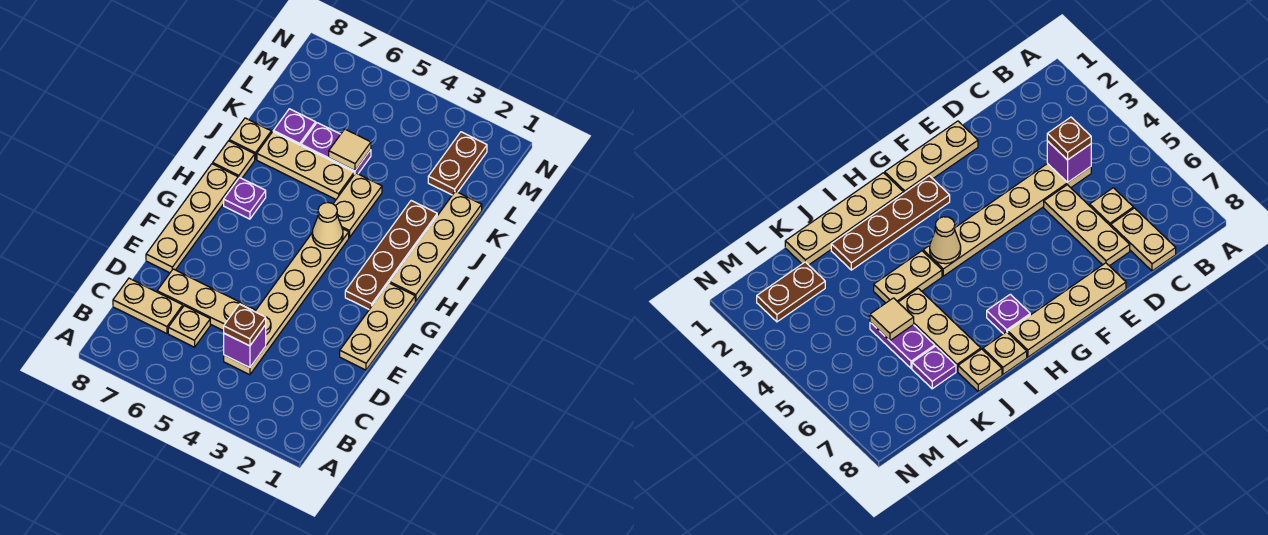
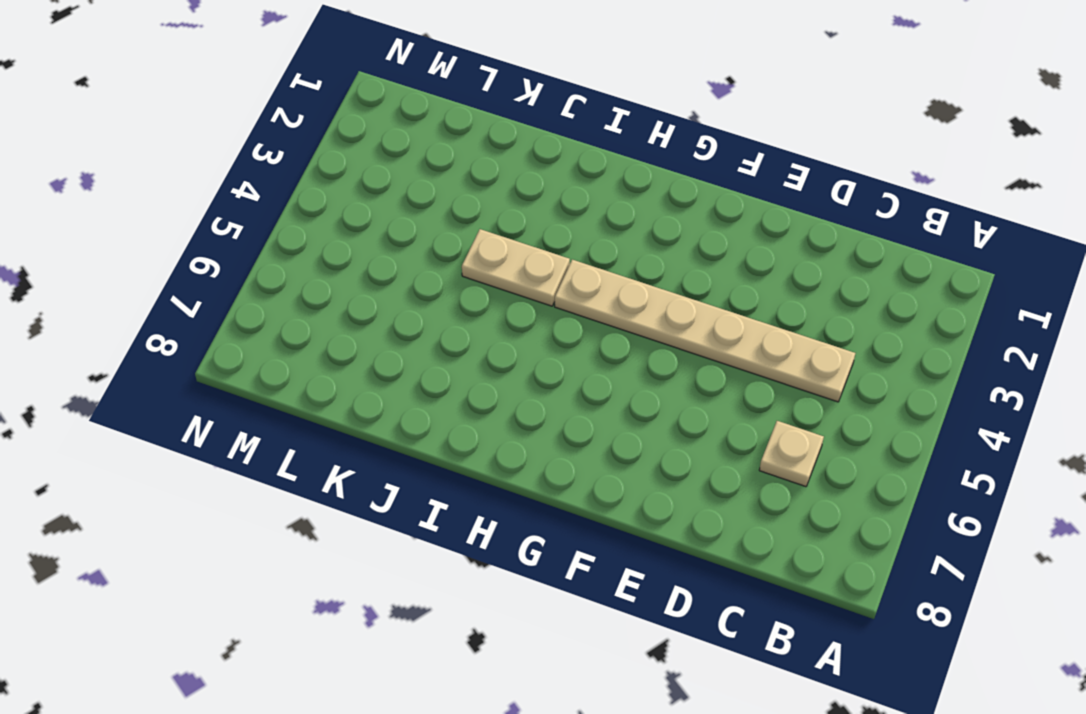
none -> tan plate C7:C8 level 1
none -> tan plate D5:D7 level 1
none -> tan plate E1:G1 level 1

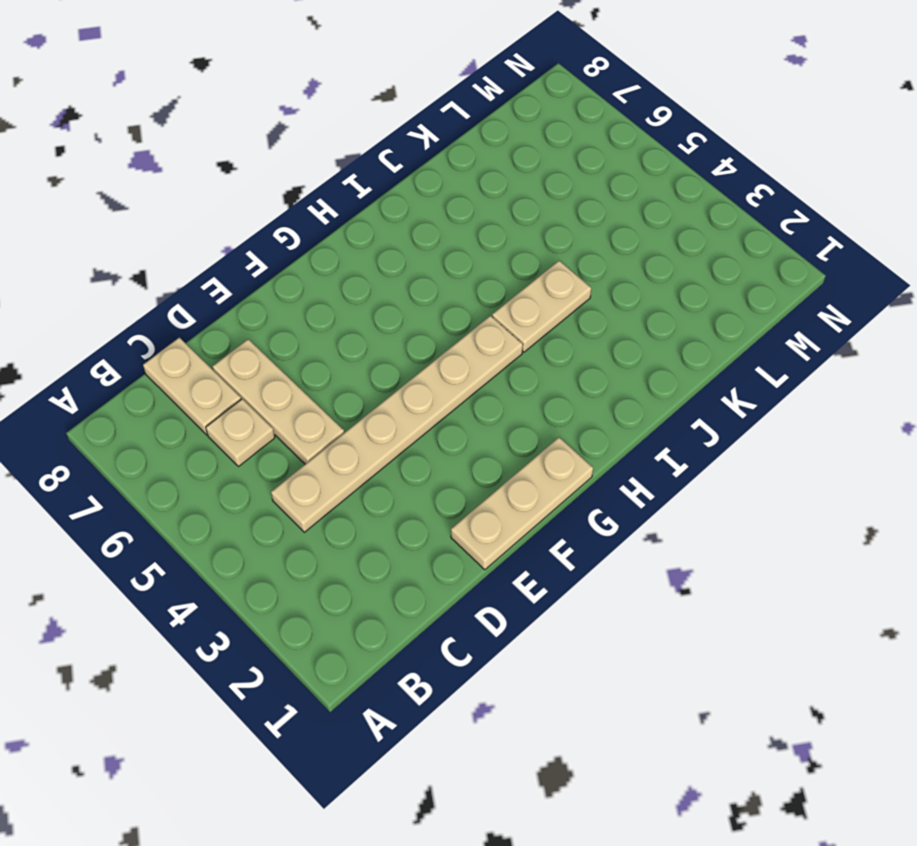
none -> tan plate E8:H8 level 1
none -> brown plate G2:J2 level 1
none -> tan plate H1:K1 level 1

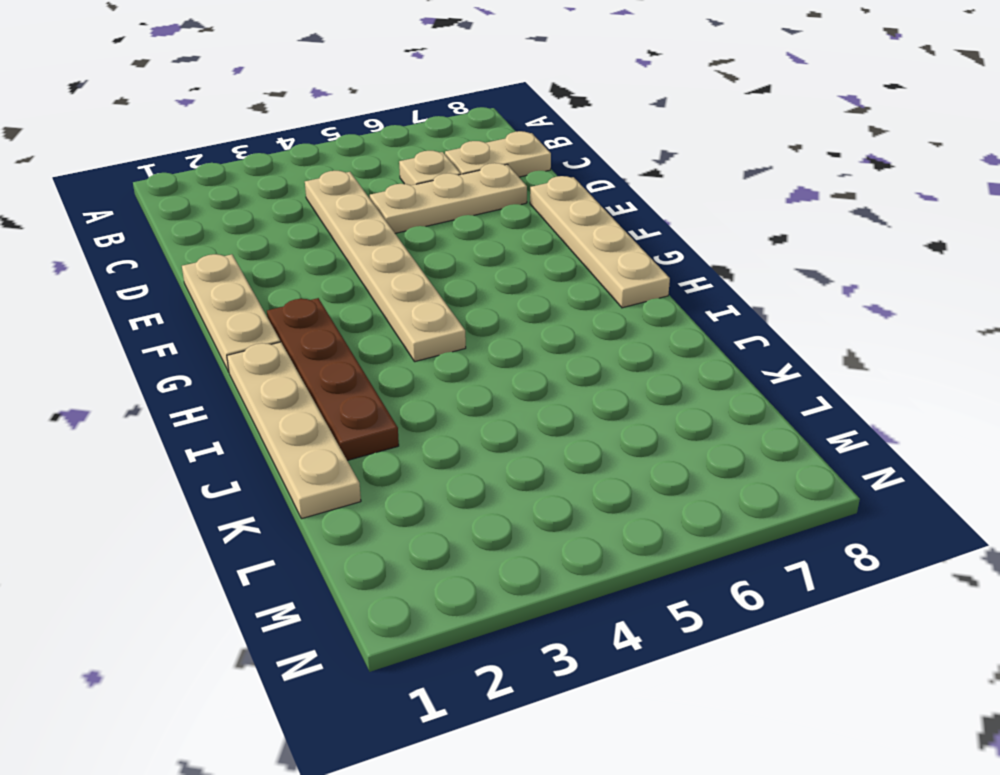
none -> purple plate H7 level 1
none -> tan plate I4:J4 level 1
none -> tan plate I8 level 1

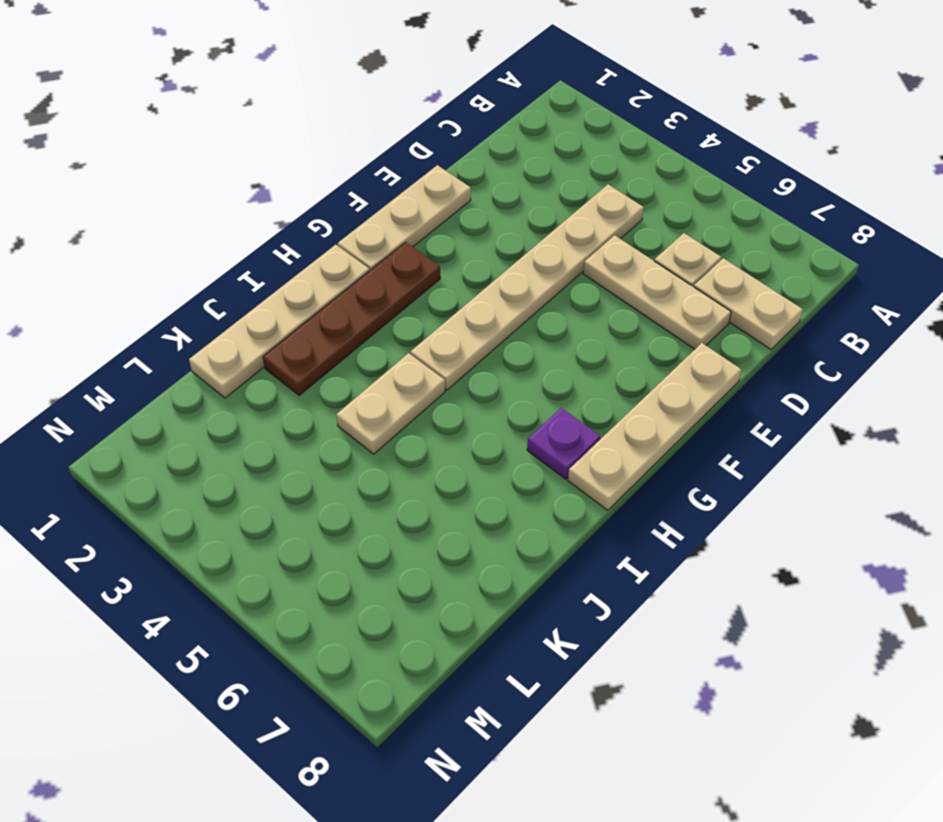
none -> tan plate I8 level 1
none -> tan plate J5:J7 level 1
none -> tan plate J8 level 1

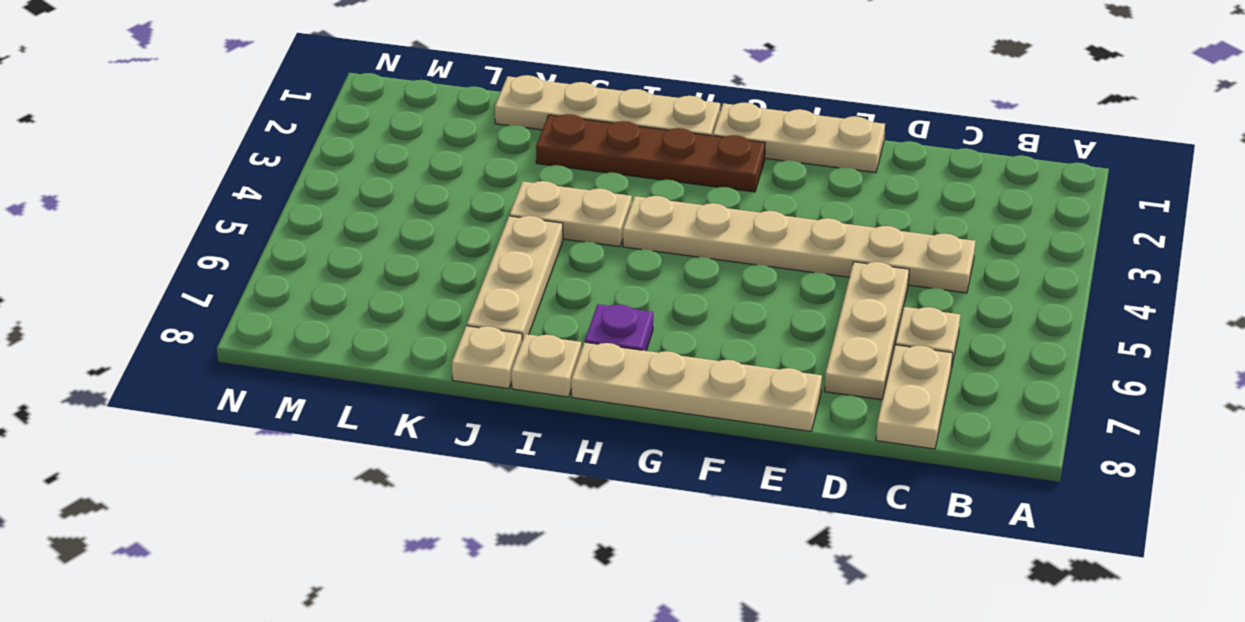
none -> purple plate K5:K6 level 1
none -> purple plate K7 level 1
none -> brown plate L2:M2 level 1

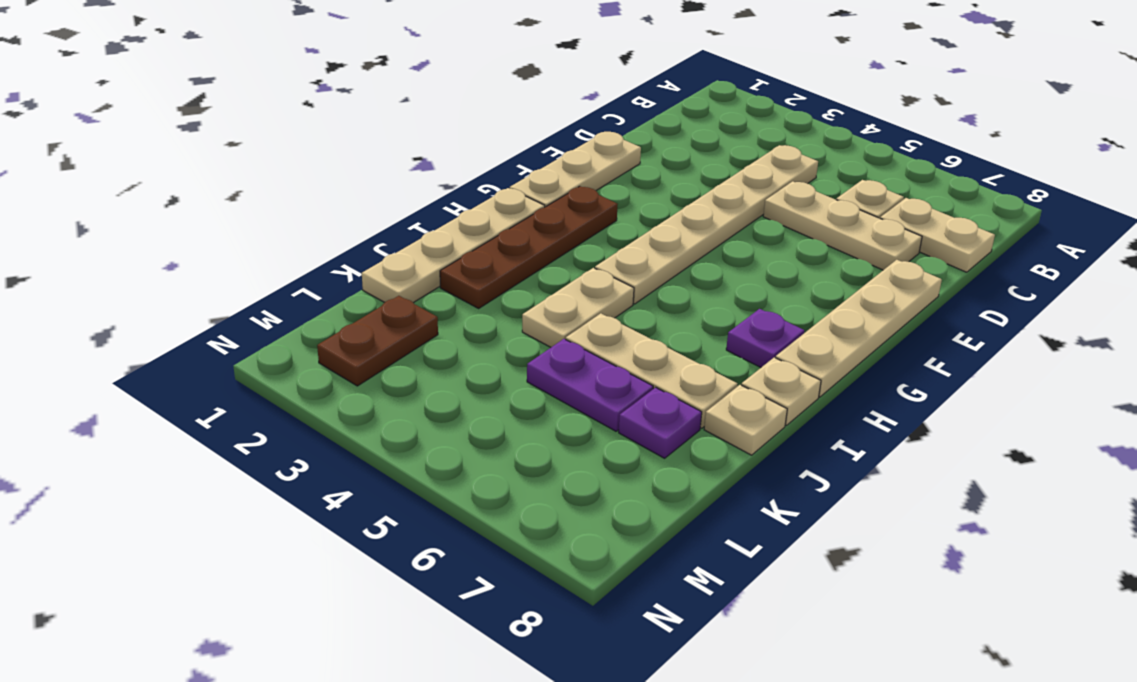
none -> purple brick C4 level 2
none -> tan cone H4 level 2
none -> tan tile K5 level 2

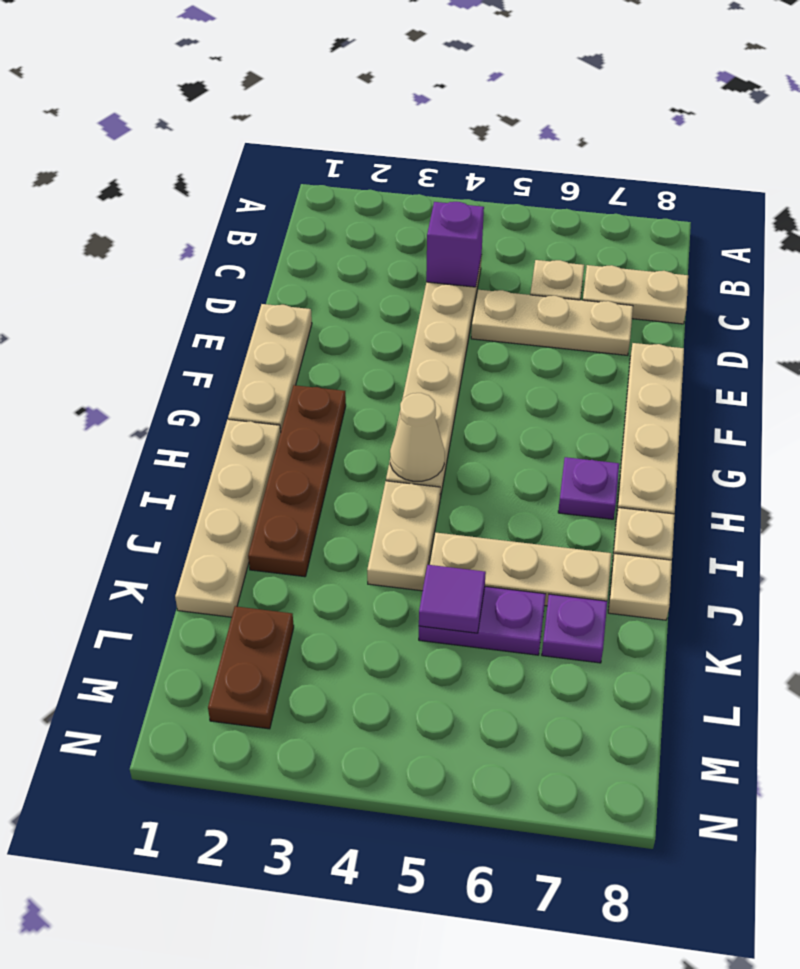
purple tile K5 level 2 -> tan tile K5 level 2
none -> brown plate C4 level 3

